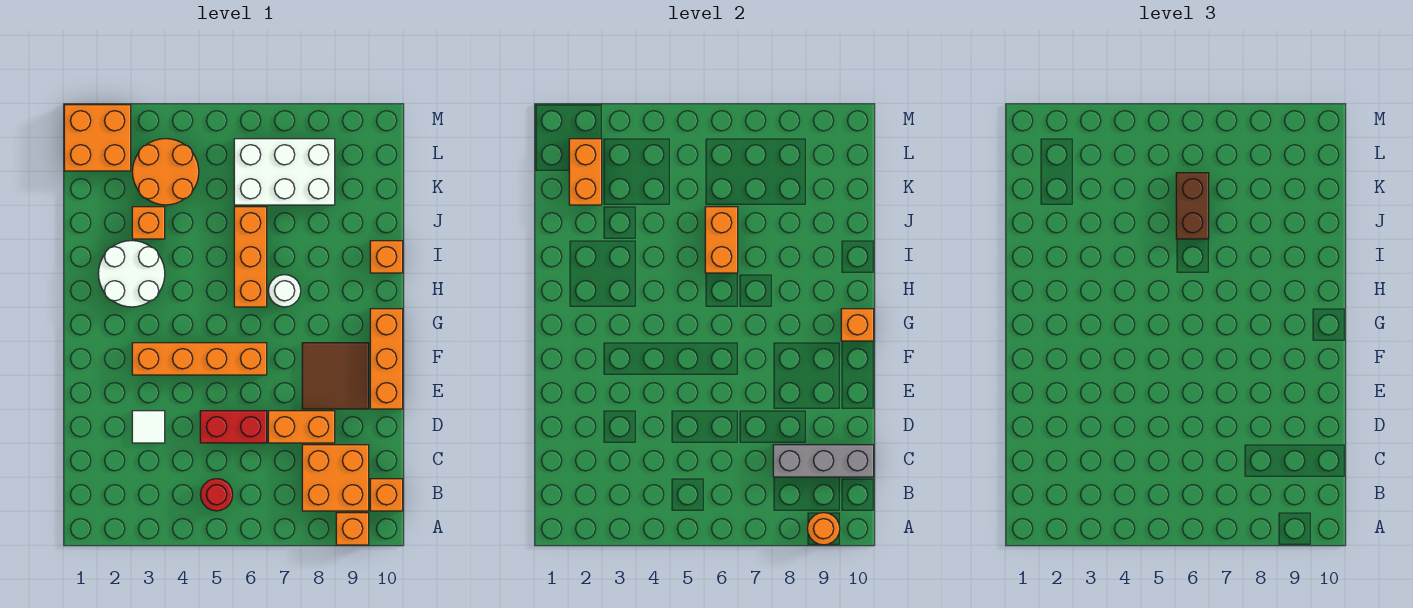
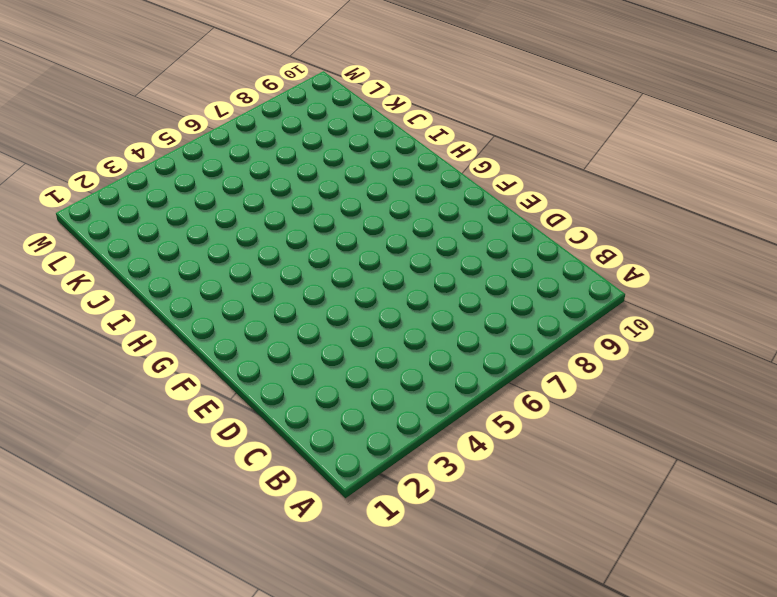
none -> orange brick A9 level 1
none -> red round brick B5 level 1
none -> orange brick B8:C9 level 1

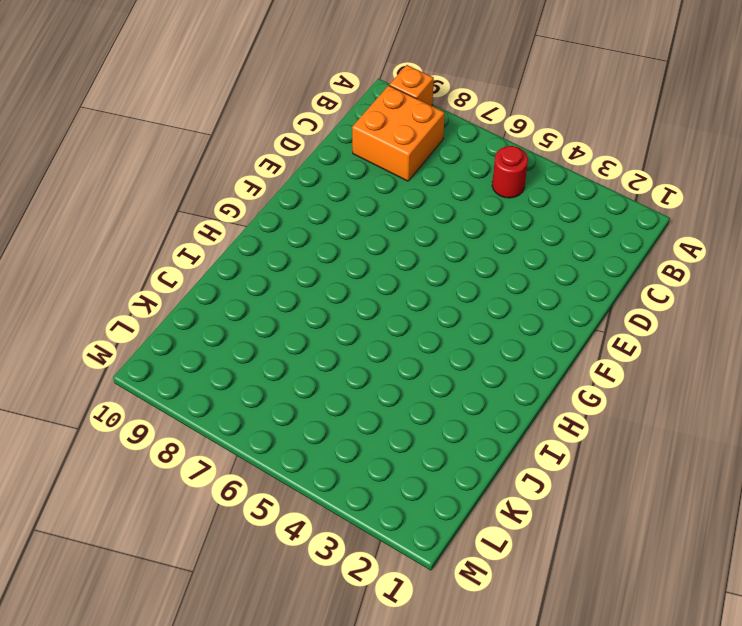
none -> orange brick B10 level 1
none -> white tile D3 level 1
none -> red brick D5:D6 level 1

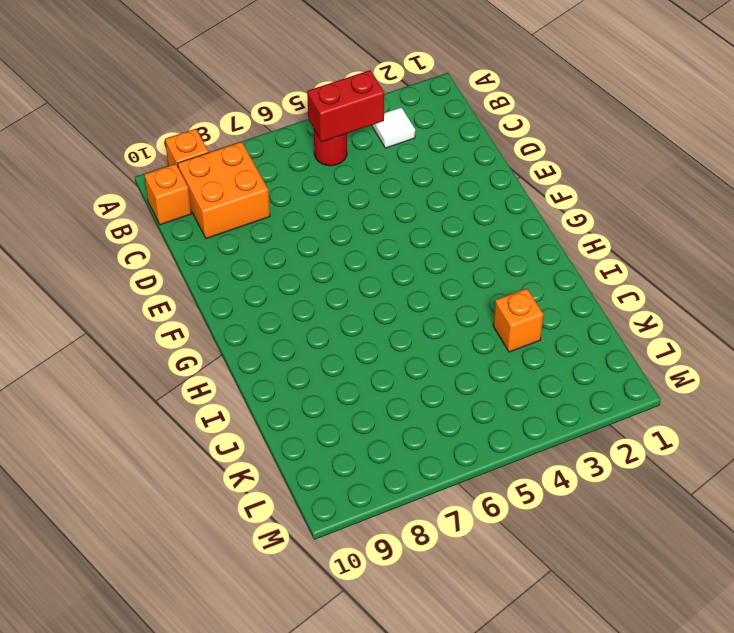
white tile B3 level 1 -> white tile D3 level 1
red brick B4:B5 level 2 -> red brick D5:D6 level 1
none -> orange brick D7:D8 level 1
none -> brown tile E8:F9 level 1
none -> orange brick E10:G10 level 1

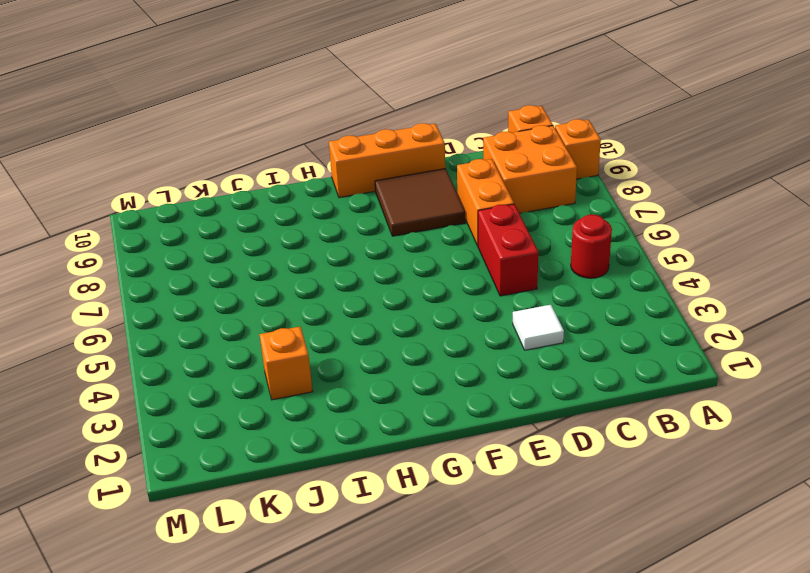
none -> orange brick F3:F6 level 1
none -> white round brick H2:I3 level 1
none -> orange brick H6:J6 level 1

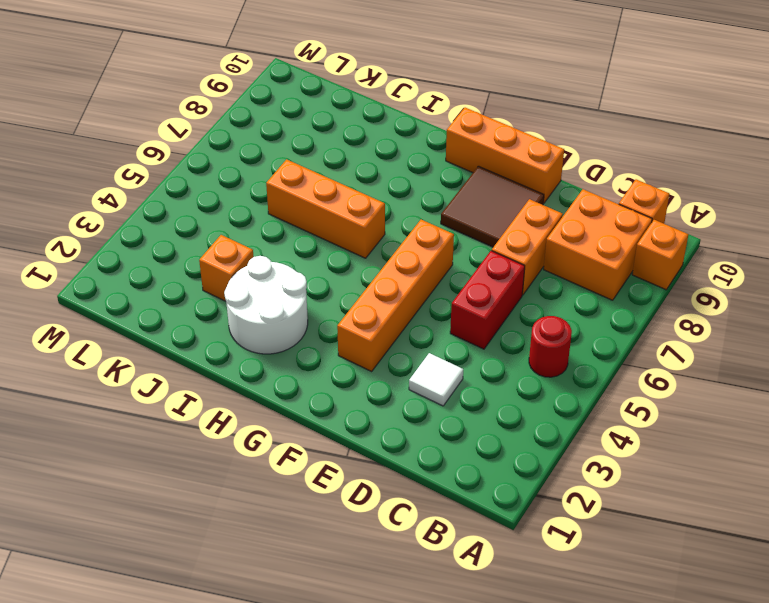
none -> white round brick H7 level 1
none -> orange brick I10 level 1
none -> orange round brick K3:L4 level 1

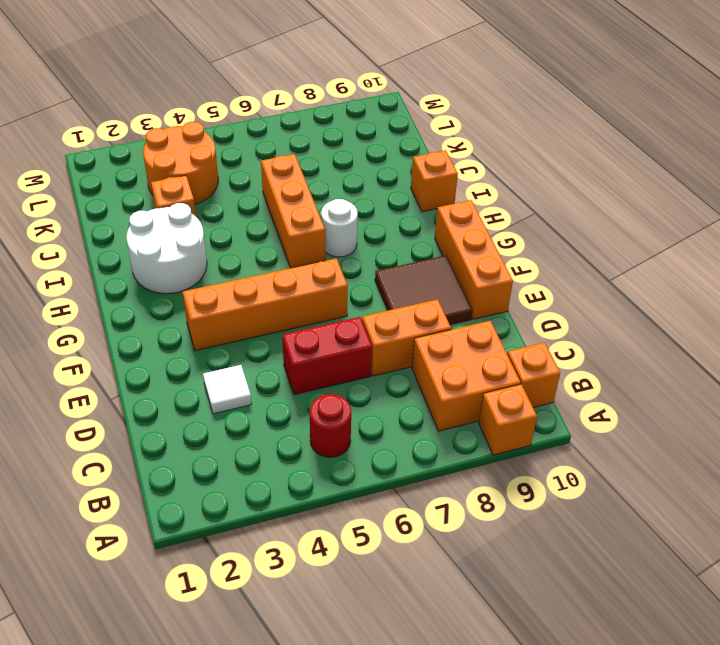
none -> white brick K6:L8 level 1
none -> orange brick L1:M2 level 1
none -> orange round brick A9 level 2

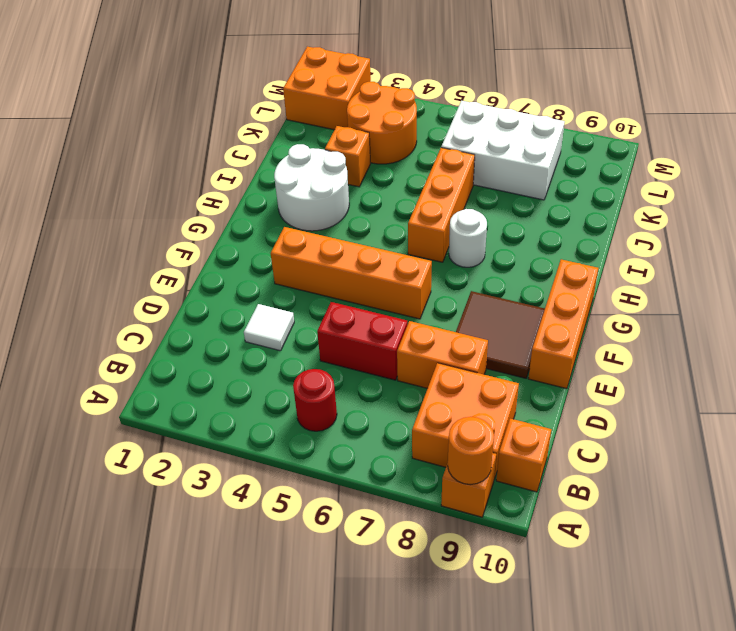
none -> orange brick I10 level 1
none -> grey brick C8:C10 level 2
none -> orange brick G10 level 2

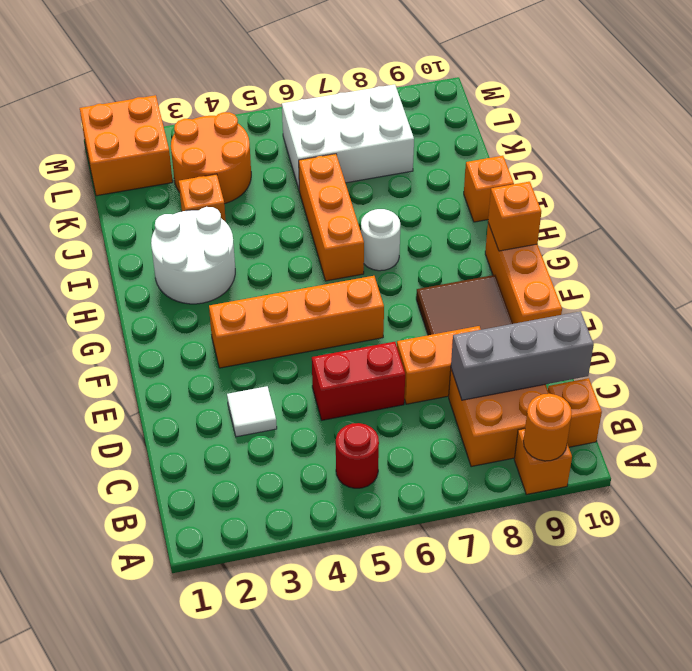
none -> orange brick I6:J6 level 2
none -> orange brick K2:L2 level 2
none -> brown brick J6:K6 level 3

